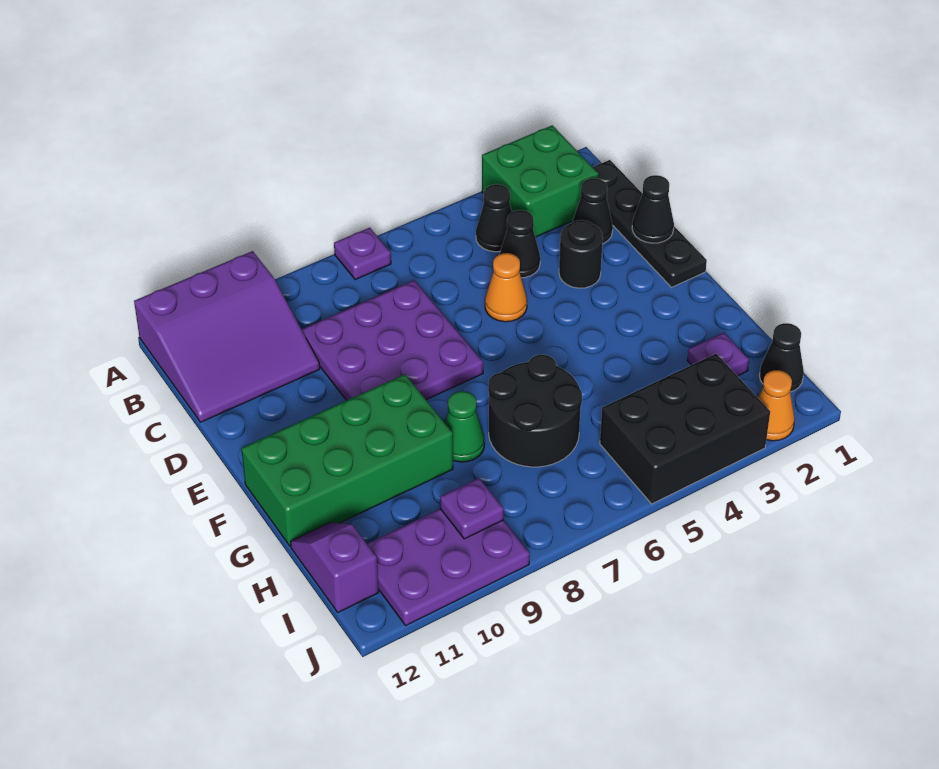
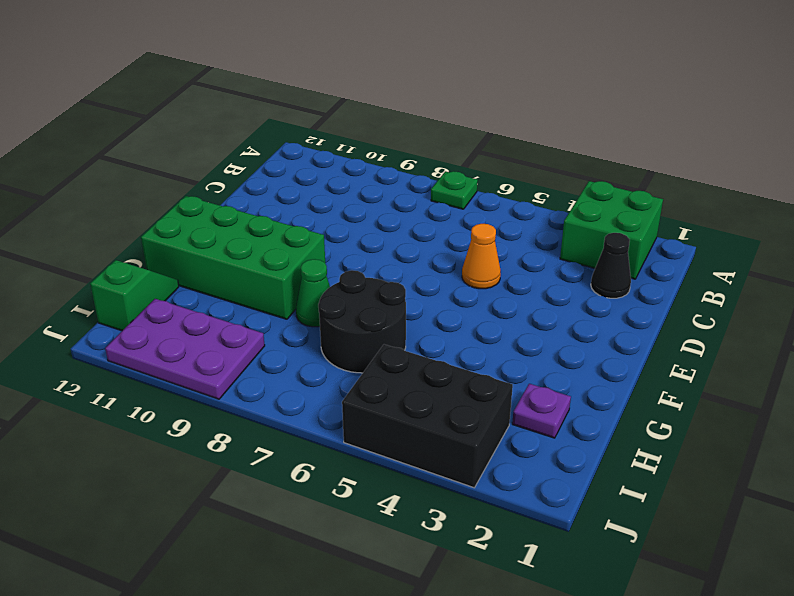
green plate A7 level 1 -> purple plate A7 level 1
green slope H12:I12 level 1 top I -> purple slope H12:I12 level 1 top I
none -> purple slope A10:C12 level 1 top A
none -> black plate B1:E1 level 1
none -> black cone B4 level 1

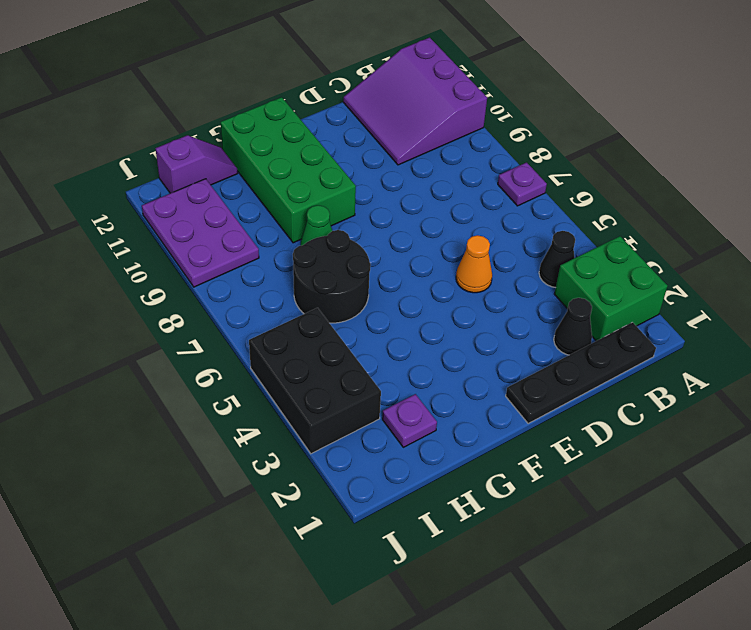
none -> black cone C4 level 1
none -> purple plate C7:E9 level 1
none -> black round brick D3 level 1

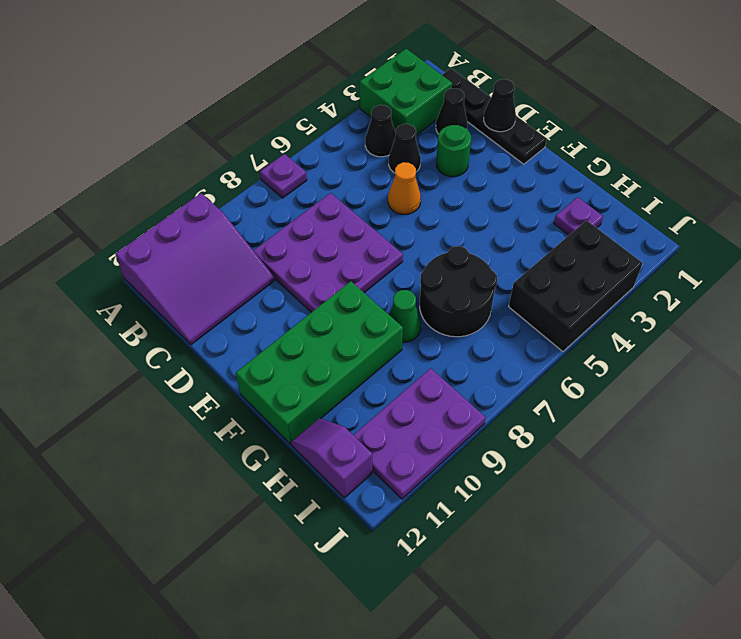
green round brick D3 level 1 -> black round brick D3 level 1
none -> black cone I1 level 1
none -> orange cone J2 level 1
none -> purple plate I9 level 2

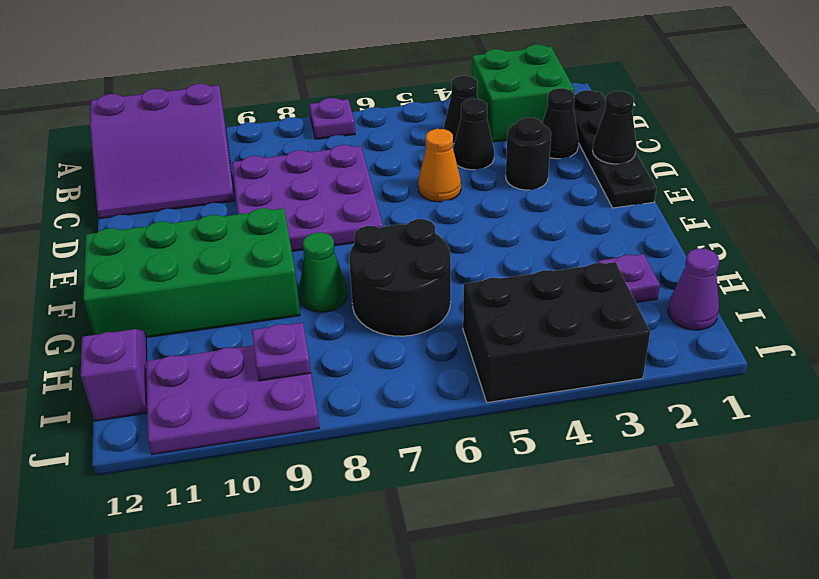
purple cone I1 level 1 -> black cone I1 level 1
none -> orange cone J2 level 1

